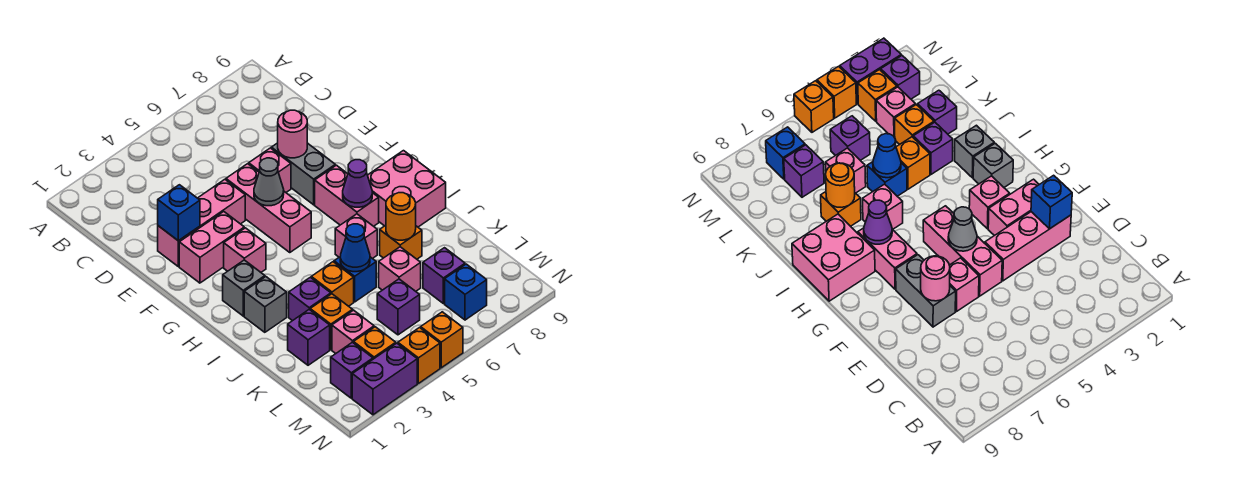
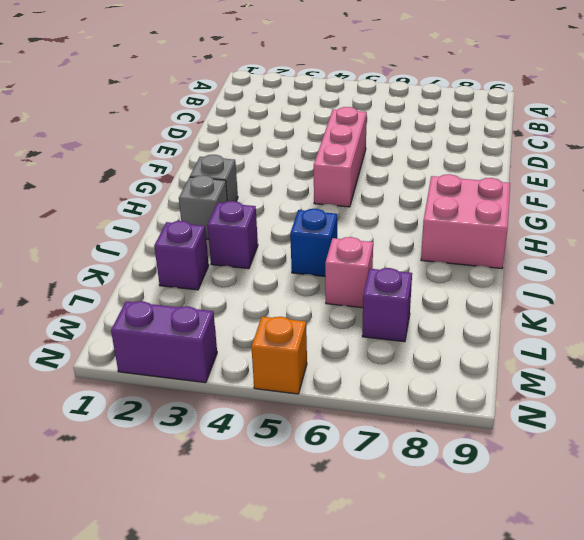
none -> pink brick E2:E4 level 1
none -> pink brick E6 level 1
none -> grey brick E7:F7 level 1
none -> pink brick F2:F3 level 1

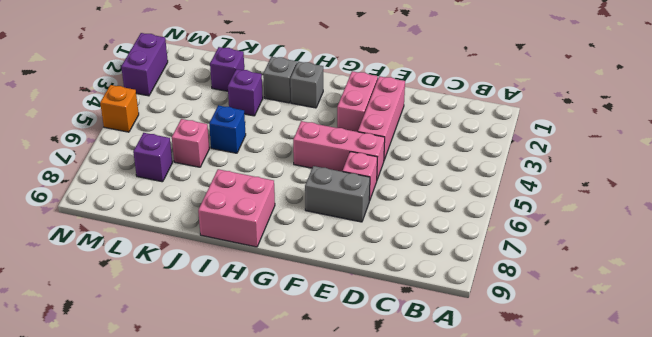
none -> pink brick G3 level 1
none -> pink brick G7:H7 level 1
none -> pink brick I6 level 1
none -> orange brick J4 level 1

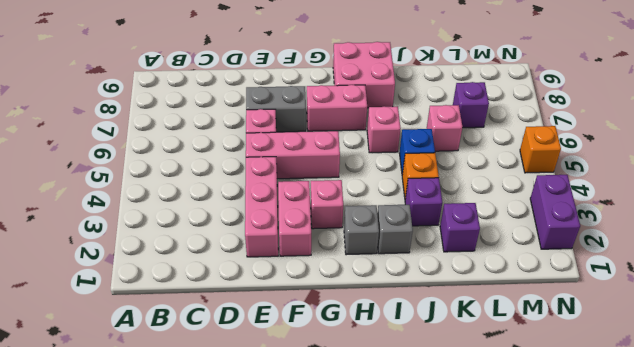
none -> orange brick J7 level 1
none -> orange brick K3 level 1
none -> pink brick L3 level 1
none -> purple brick L5 level 1

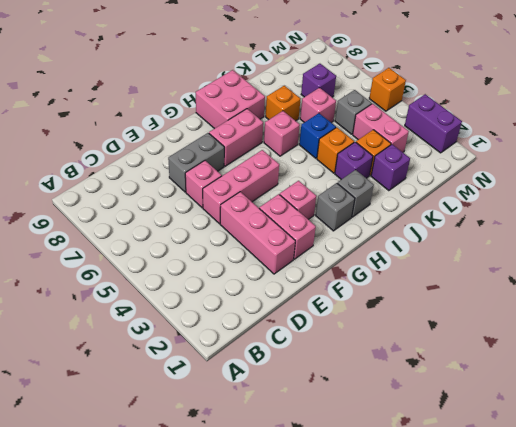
pink brick L3:L4 level 1 -> pink brick L3 level 1
grey brick L5 level 1 -> purple brick L5 level 1
none -> purple brick M2 level 1
none -> orange brick M3 level 1
none -> blue brick M7 level 1
none -> orange brick N4 level 1

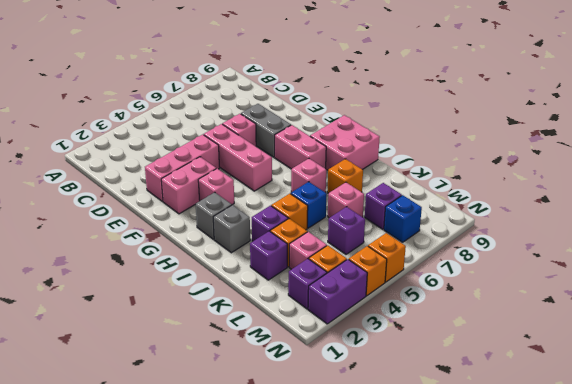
none -> blue brick E2 level 2
none -> pink round brick E7 level 2
none -> grey cone F5 level 2
none -> purple cone H7 level 2

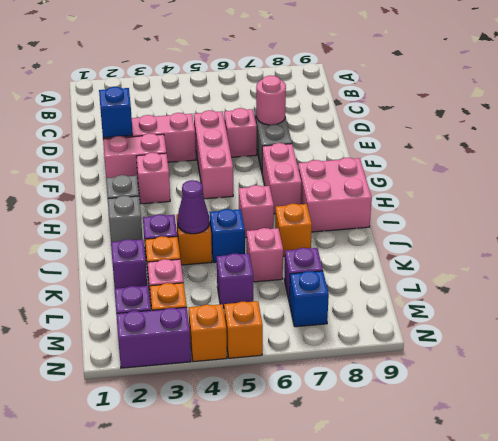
purple cone J4 level 2 -> purple cone H7 level 2
none -> grey cone F5 level 2
none -> blue cone J5 level 2
none -> orange round brick J7 level 2

